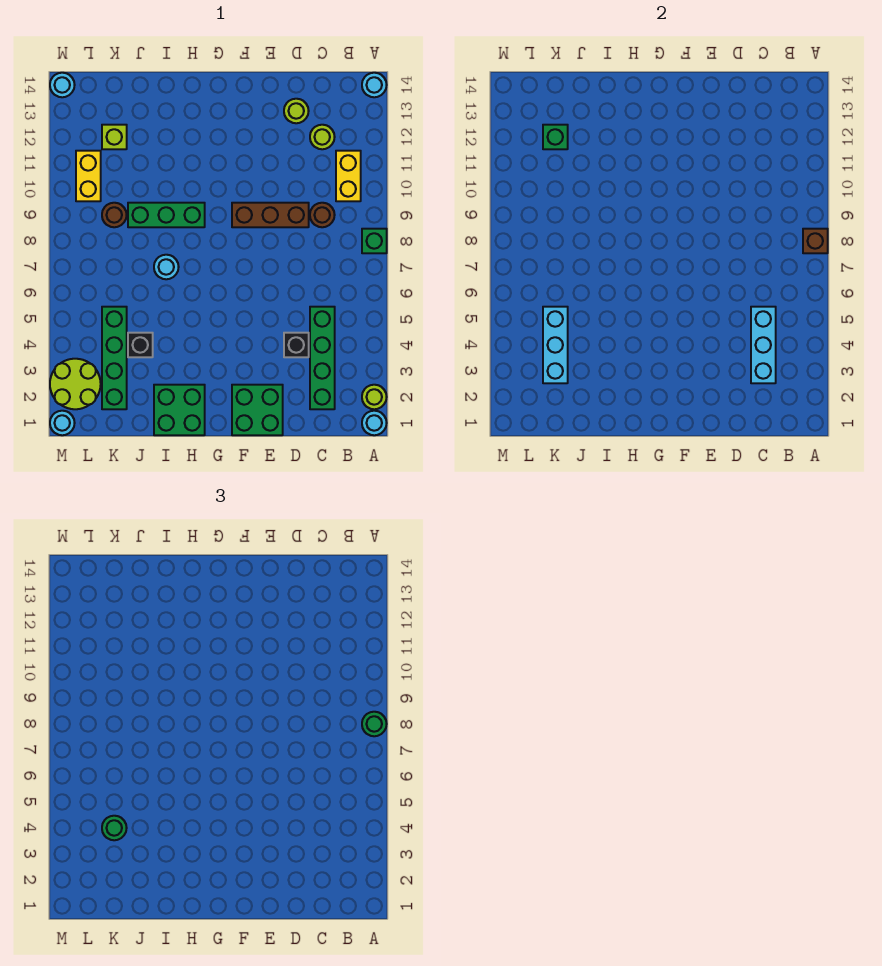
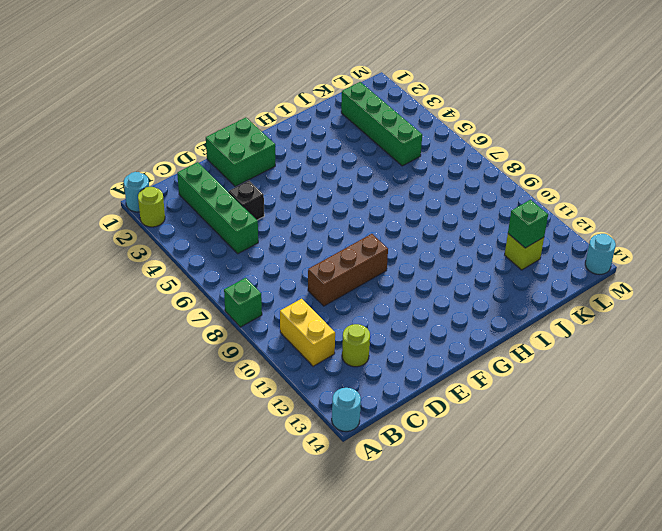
none -> brown round brick C9 level 1
none -> lime round brick D13 level 1
none -> green brick H1:I2 level 1

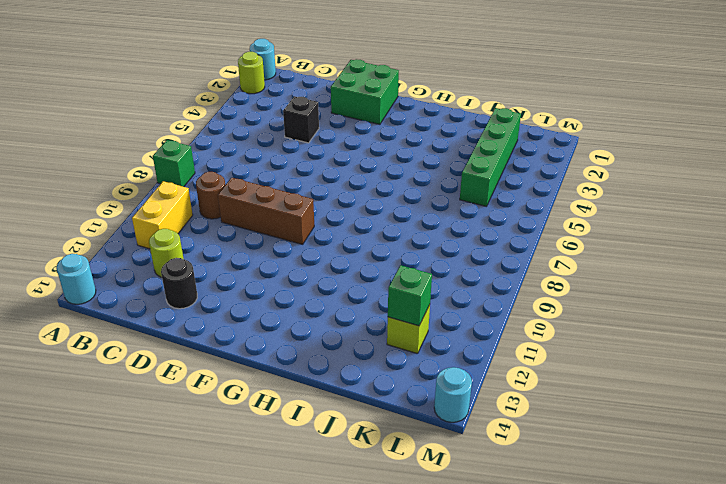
black round brick D13 level 1 -> lime round brick D13 level 1
none -> green brick C2:C5 level 1
none -> green brick H1:I2 level 1
none -> green brick H9:J9 level 1

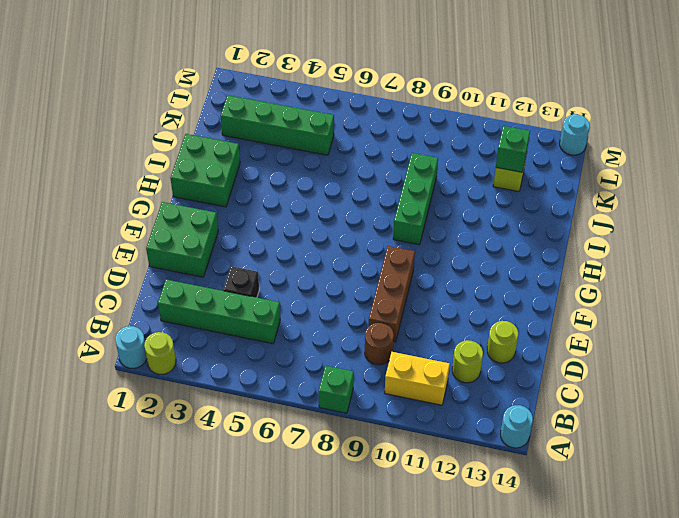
none -> cyan round brick I7 level 1
none -> black brick J4 level 1
none -> brown round brick K9 level 1

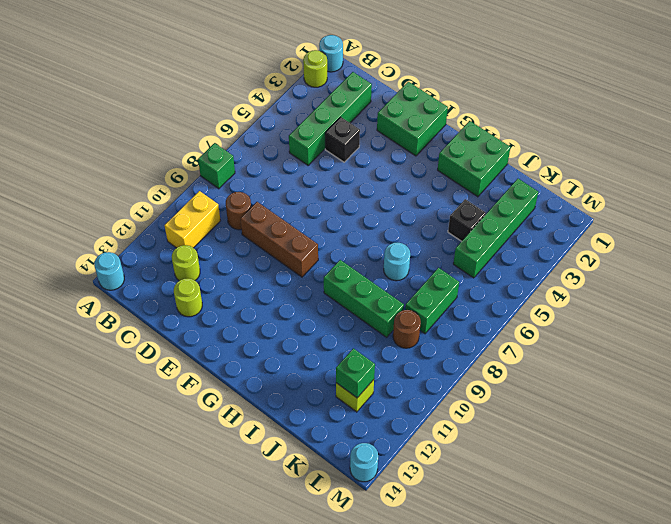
green brick K7:K8 level 1 -> none
none -> lime round brick L2:M3 level 1
none -> yellow brick L10:L11 level 1
none -> cyan round brick M1 level 1

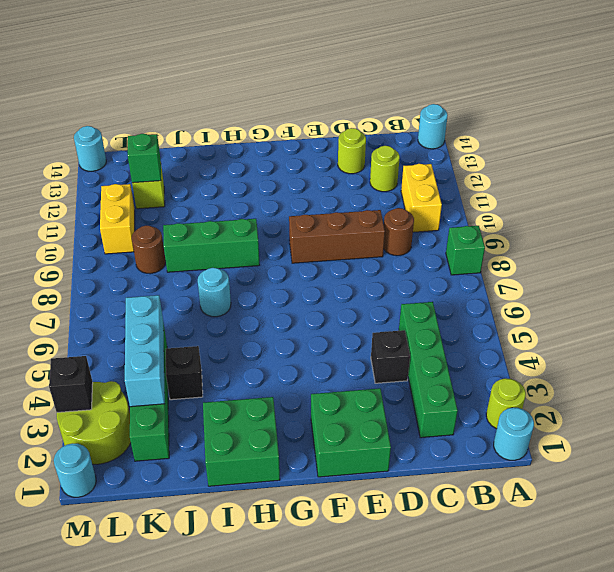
black brick M3 level 2 -> none
none -> brown brick A8 level 2
none -> cyan brick C3:C5 level 2
none -> green round brick A8 level 3

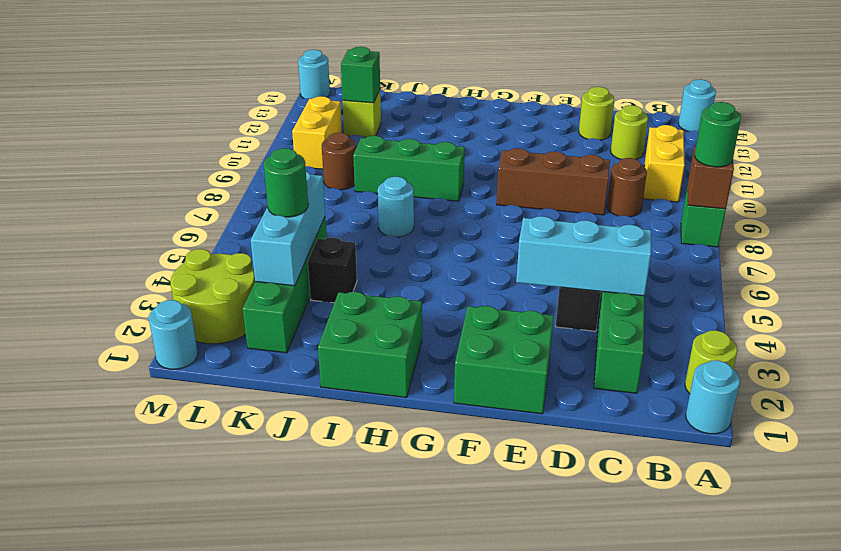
cyan brick C4:E4 level 2 -> cyan brick C3:C5 level 2

